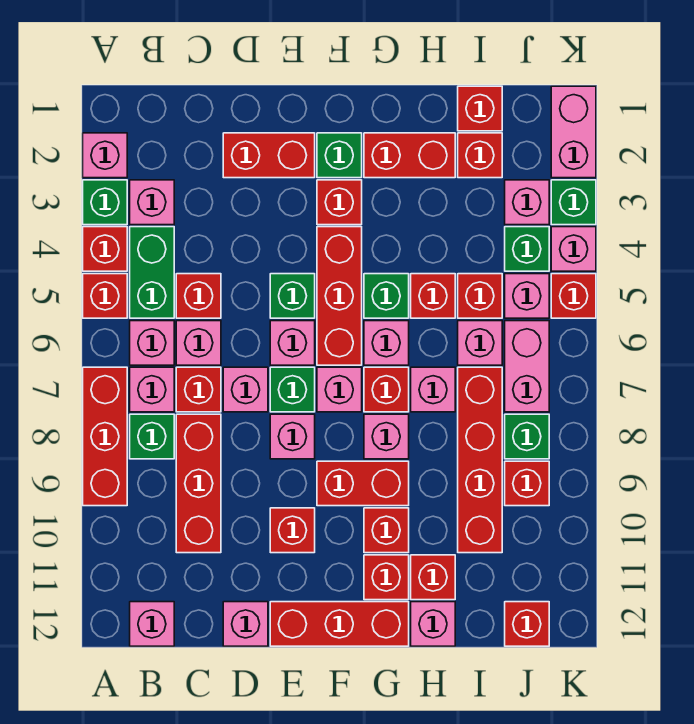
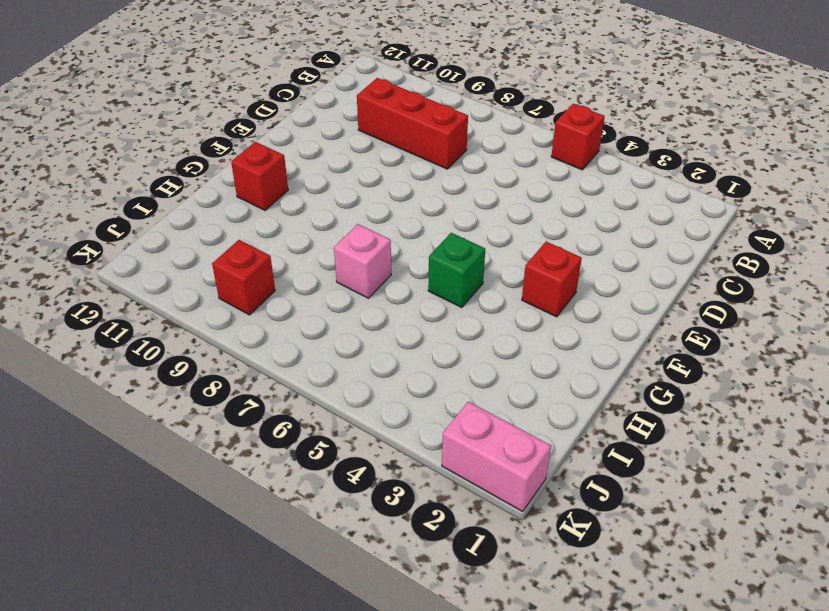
none -> pink brick A2 level 1
none -> green brick A3 level 1
none -> red brick A4 level 1
none -> red brick A7:A9 level 1

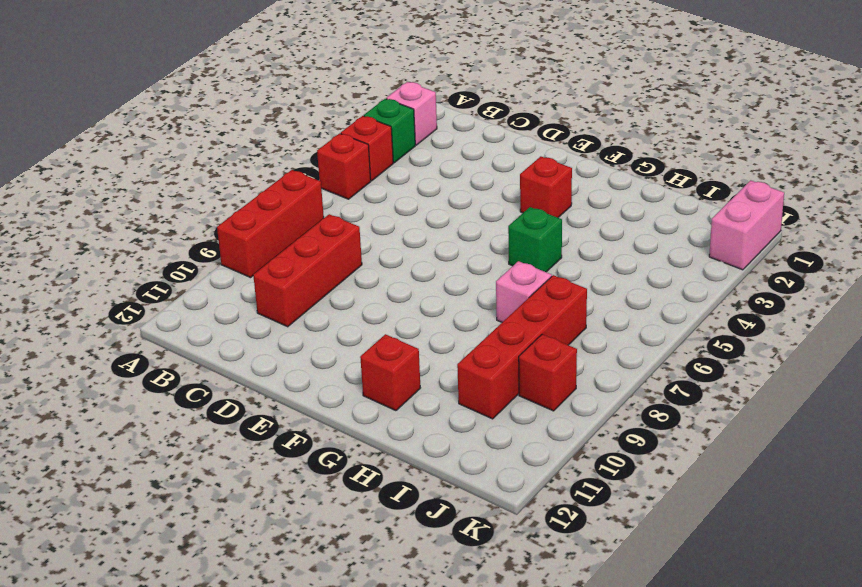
none -> pink brick B3 level 1
none -> green brick B4:B5 level 1
none -> pink brick B6 level 1
none -> pink brick B7 level 1

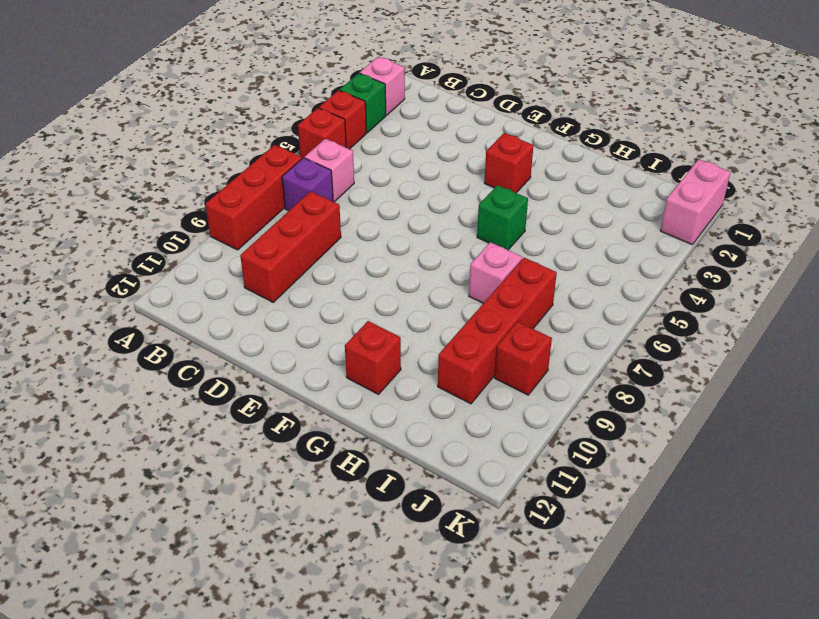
purple brick B7 level 1 -> pink brick B7 level 1
none -> pink brick B3 level 1
none -> green brick B4:B5 level 1
none -> green brick B8 level 1
none -> pink brick B12 level 1

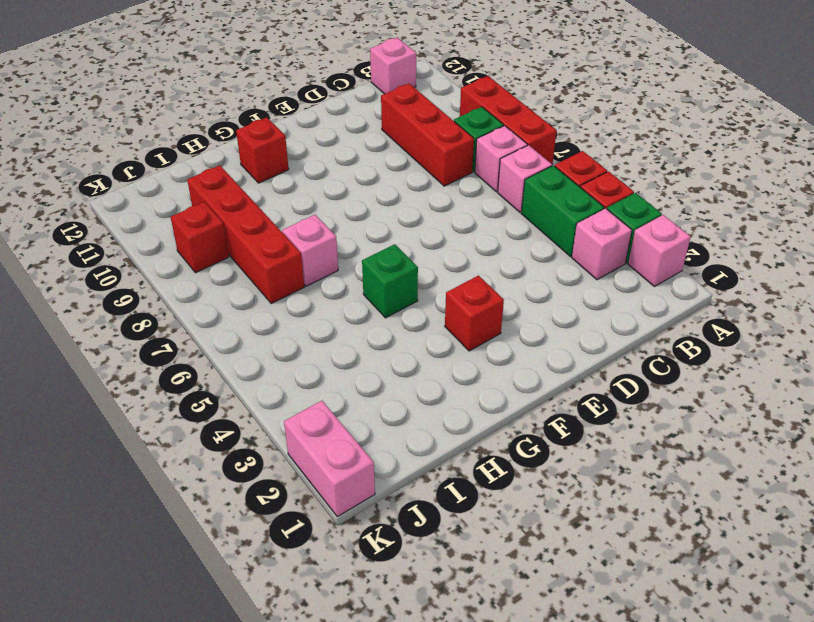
none -> red brick C5 level 1
none -> pink brick C6 level 1
none -> red brick C7 level 1
none -> red brick D2:E2 level 1

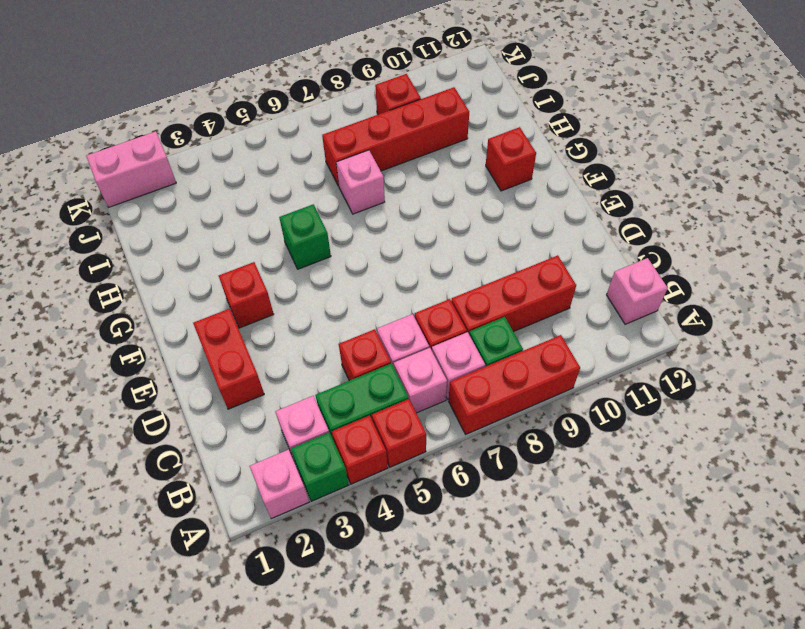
none -> pink brick D7 level 1
none -> pink brick D12 level 1
none -> green brick E5 level 1
none -> pink brick E6 level 1

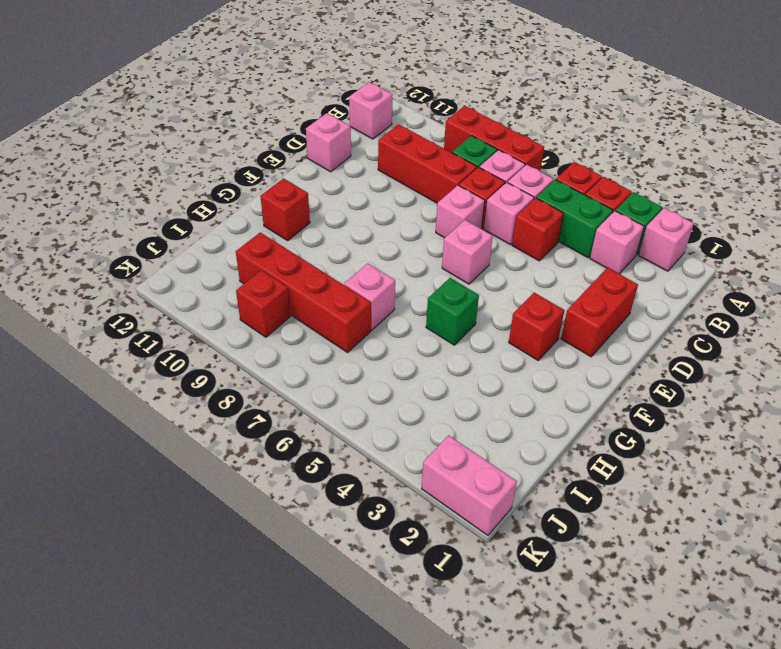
none -> green brick E5 level 1
none -> green brick E7 level 1
none -> pink brick E8 level 1
none -> red brick E10 level 1

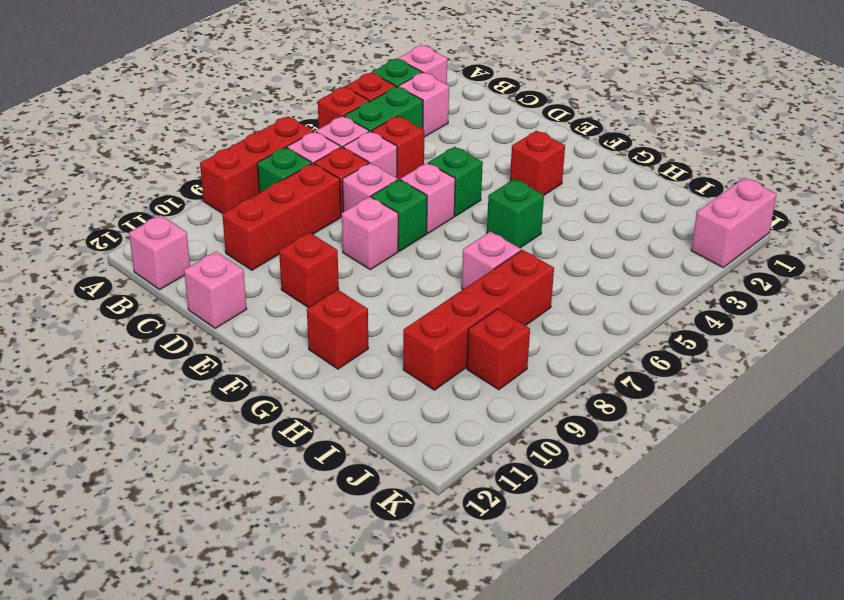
none -> red brick D2:E2 level 1
none -> red brick E12:G12 level 1
none -> green brick F2 level 1
none -> red brick F4:F6 level 1

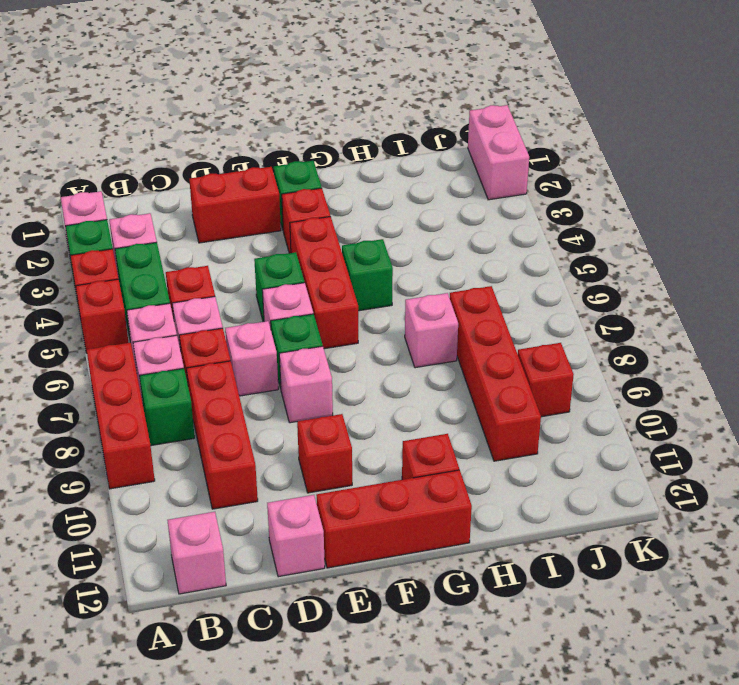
none -> pink brick F7 level 1
none -> red brick F9:G9 level 1
none -> red brick G2:H2 level 1
none -> pink brick G6 level 1

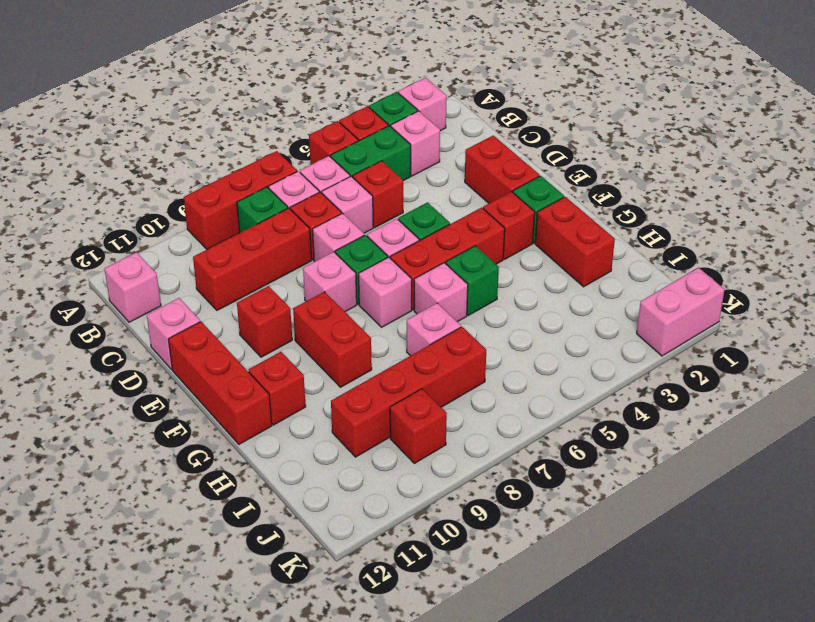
none -> red brick G7 level 1
none -> pink brick G8 level 1
none -> red brick G10 level 1
none -> red brick H5 level 1

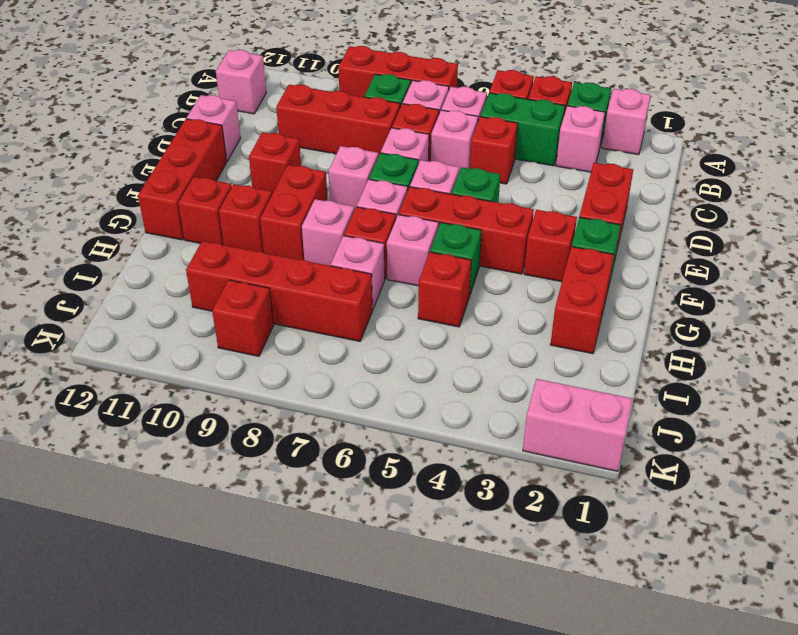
none -> red brick H11 level 1
none -> pink brick H12 level 1
none -> red brick I1 level 1
none -> red brick I2 level 1

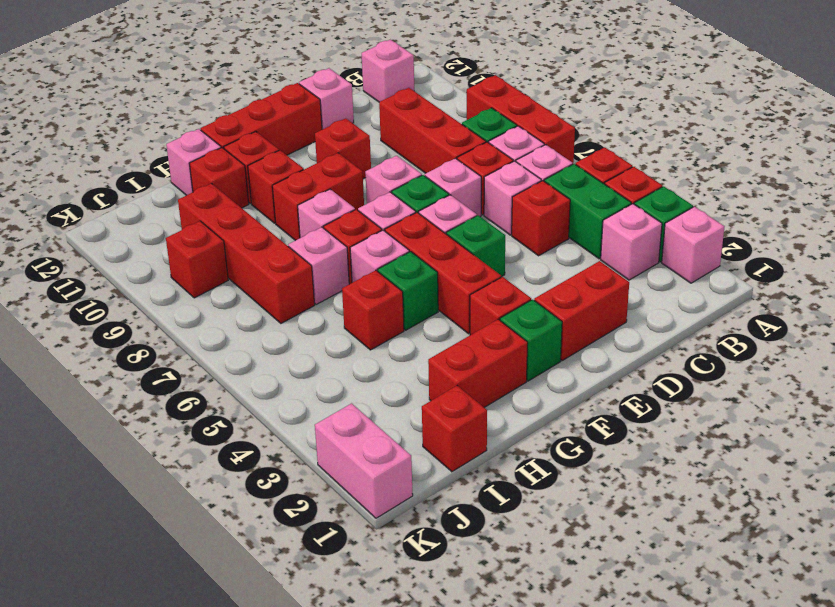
none -> red brick I2 level 1
none -> red brick I5 level 1
none -> pink brick I6 level 1
none -> pink brick J3 level 1

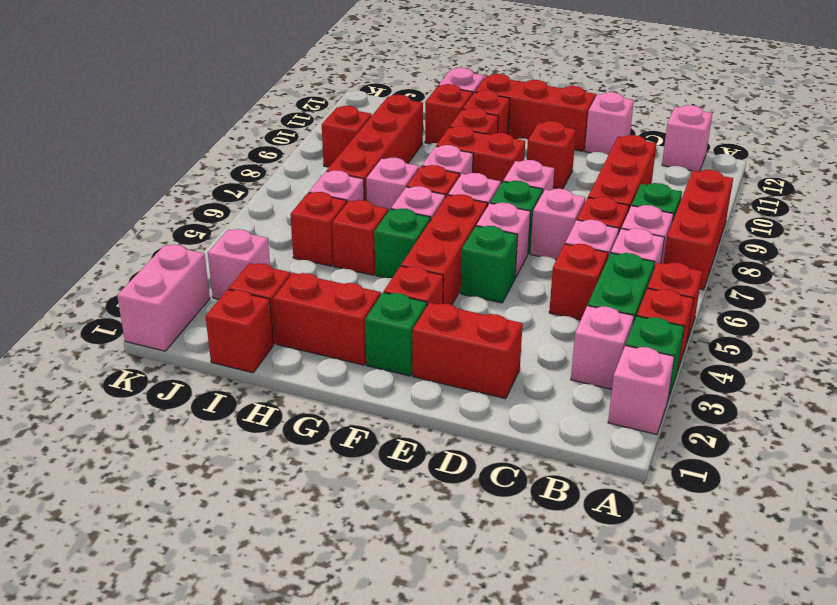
none -> green brick J4 level 1
none -> pink brick J5 level 1
none -> pink brick J6:J7 level 1
none -> green brick J8 level 1

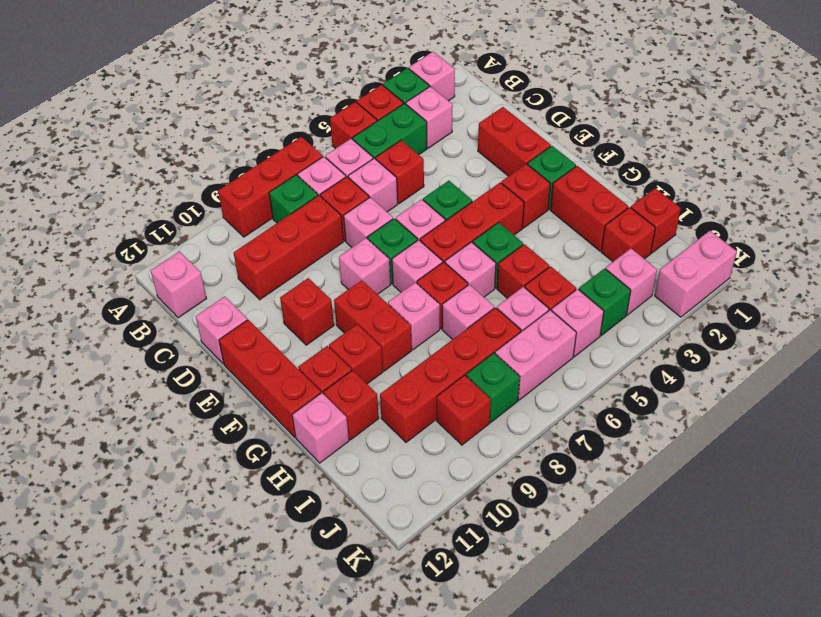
none -> red brick J12 level 1
none -> green brick K3 level 1
none -> pink brick K4 level 1
none -> red brick K5 level 1

